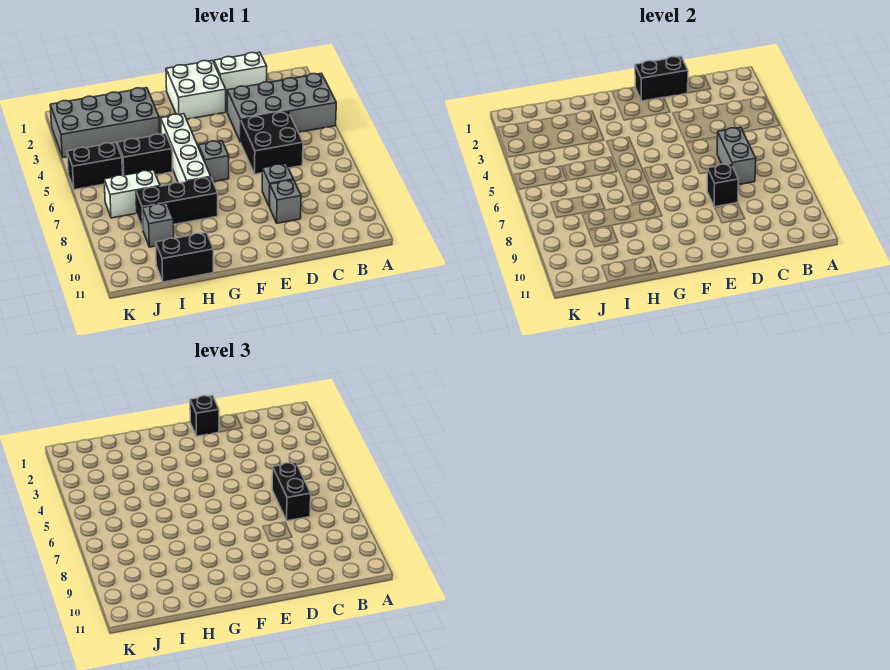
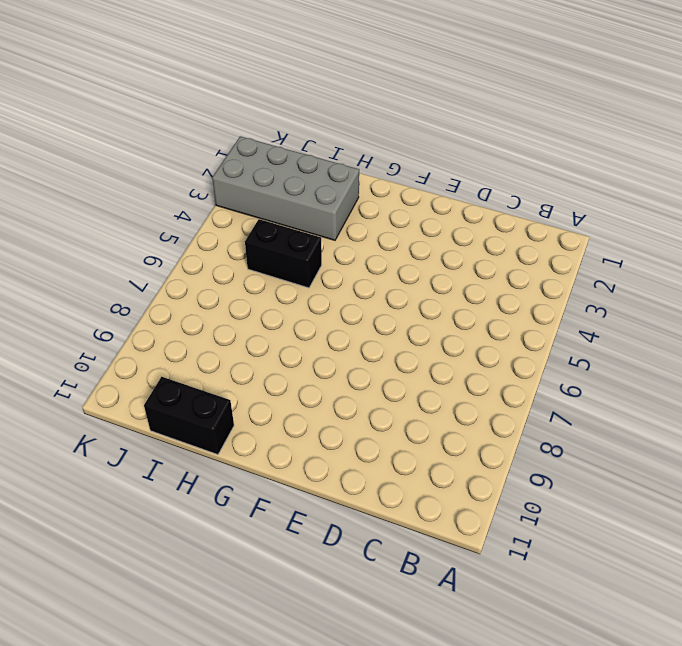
none -> grey brick A3:D4 level 1
none -> white brick C1:D1 level 1
none -> black brick C5:D6 level 1

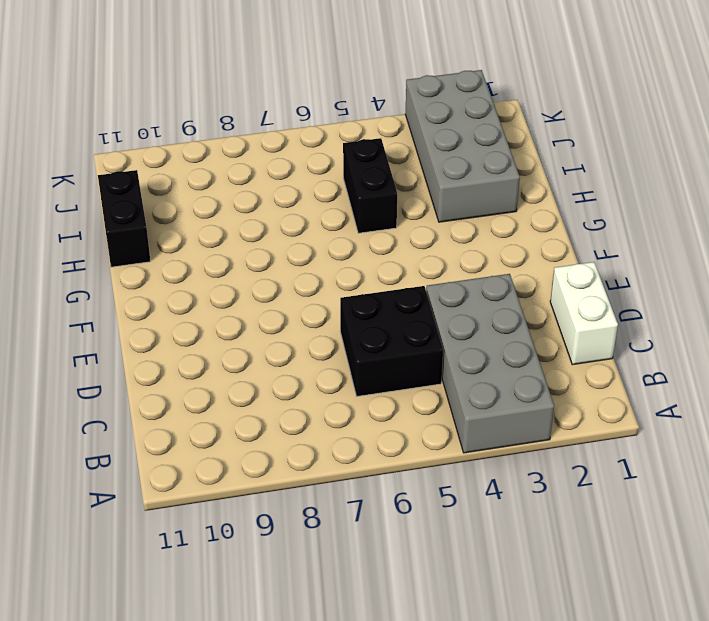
none -> grey brick D8 level 1
none -> grey brick D9 level 1
none -> white brick E1:F2 level 1

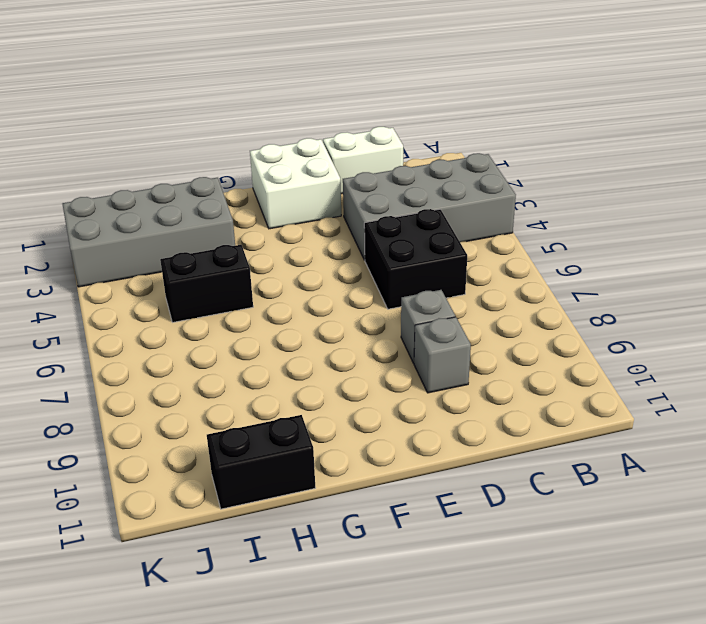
none -> grey brick F6 level 1
none -> white brick G4:G7 level 1
none -> black brick G8:I8 level 1

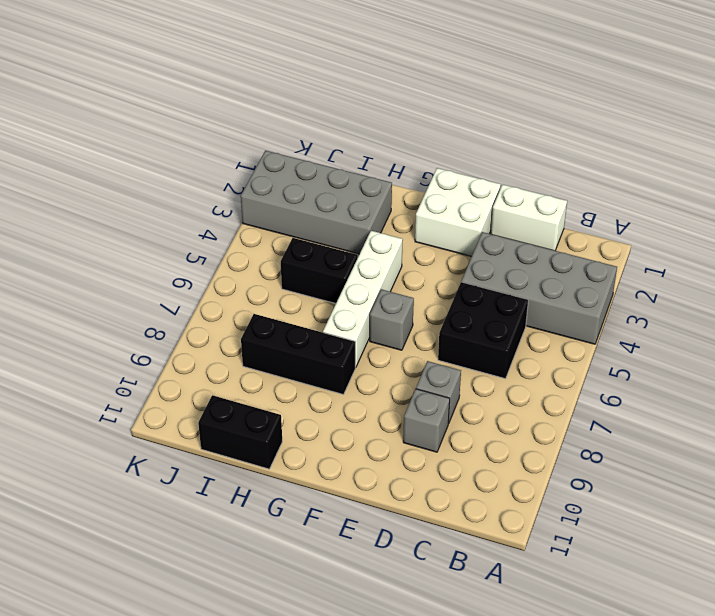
none -> white brick I7:J7 level 1
none -> grey brick I9 level 1
none -> black brick J5:K5 level 1

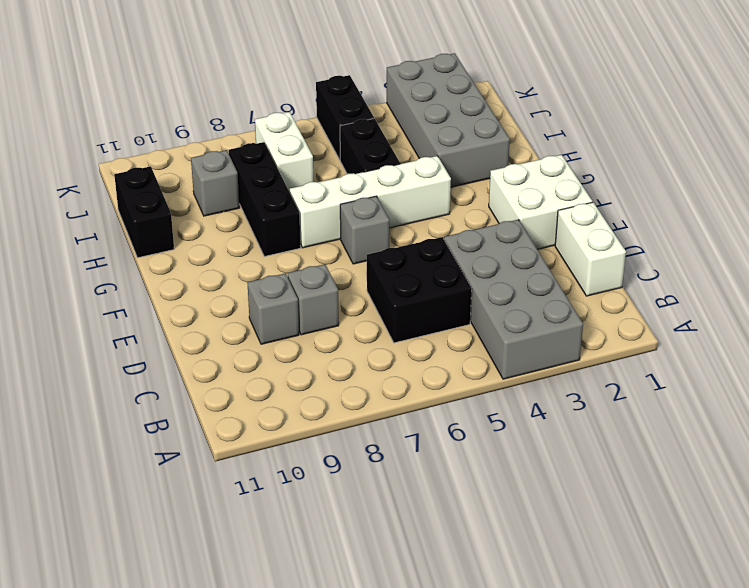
none -> grey brick C6:C7 level 2
none -> black brick D1:E1 level 2
none -> black brick D8 level 2

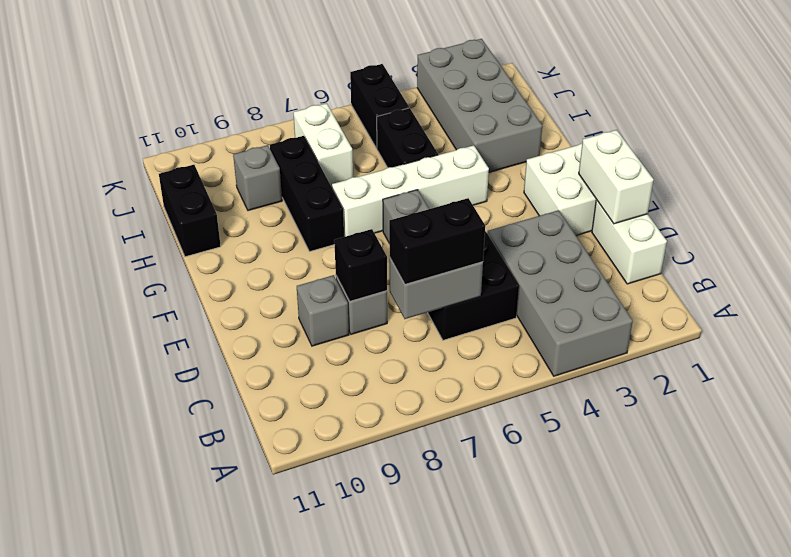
white brick D1:E1 level 2 -> black brick D1:E1 level 2
none -> black brick E1 level 3

